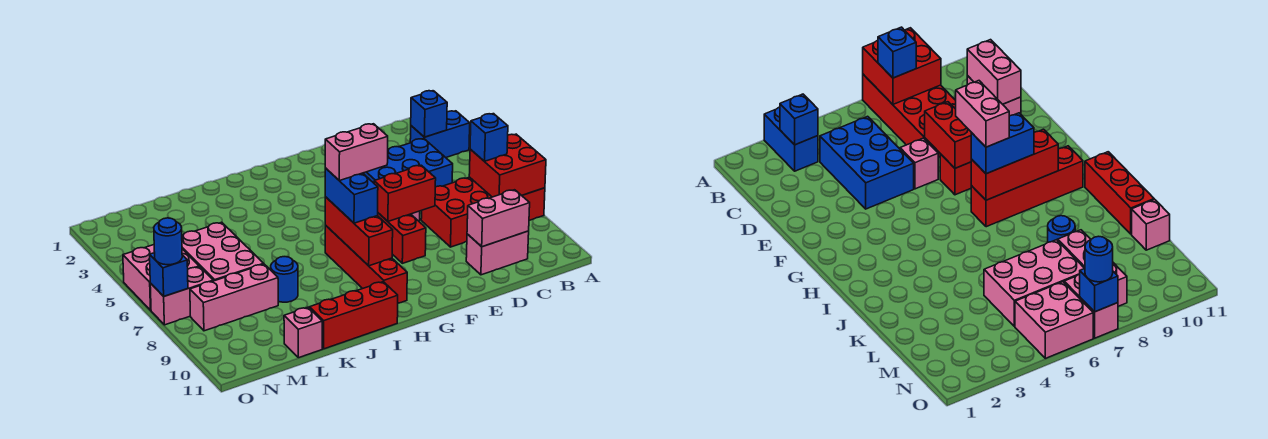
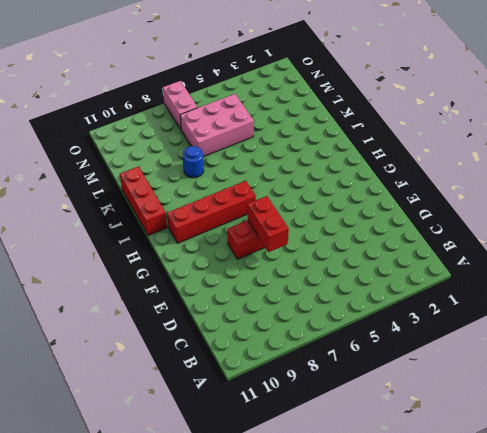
none -> blue brick A3:B3 level 1
none -> red brick A7:D8 level 1
none -> blue brick C4:E5 level 1

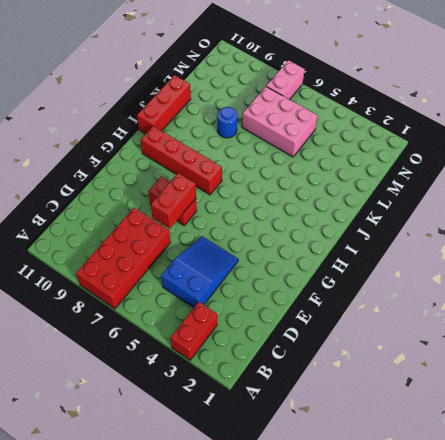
red brick A3:B3 level 1 -> blue brick A3:B3 level 1
blue slope C4:E5 level 1 top C -> blue brick C4:E5 level 1
none -> pink brick C10:D10 level 1
none -> pink brick E6 level 1
none -> pink brick L8:N8 level 1

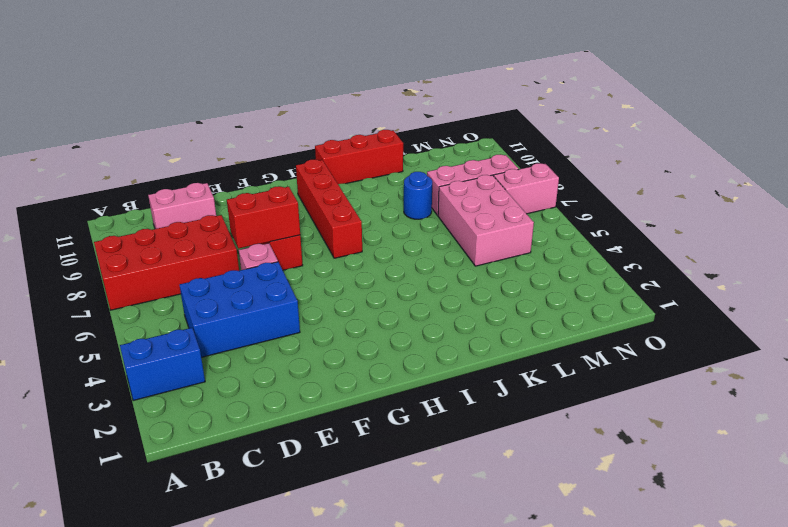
none -> pink brick L11 level 1
none -> pink brick N5:O6 level 1
none -> red brick A7:B8 level 2

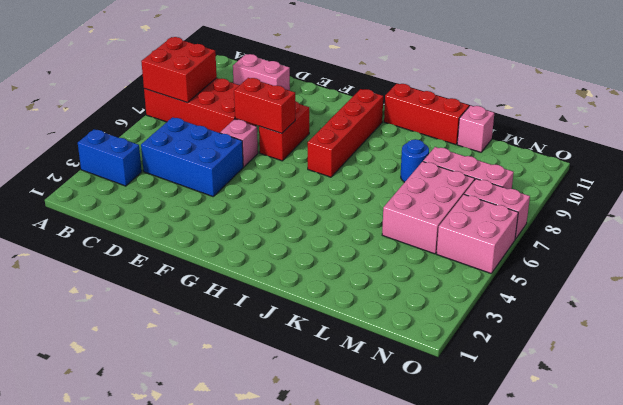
none -> blue brick B3 level 2
none -> pink brick C10:D10 level 2
none -> red brick H7:H9 level 2

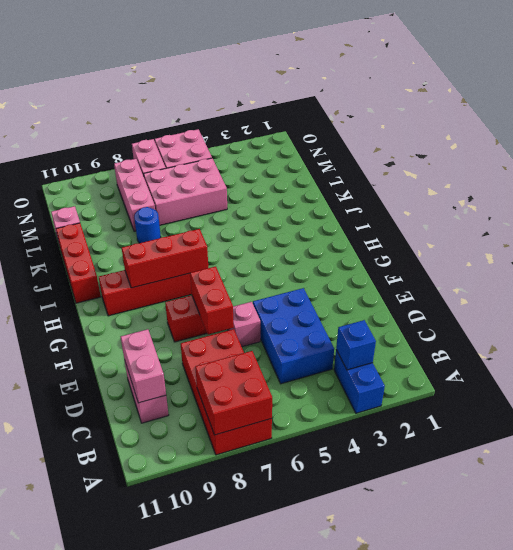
none -> blue brick O7 level 2
none -> blue brick B7 level 3
none -> blue brick H7:H8 level 3

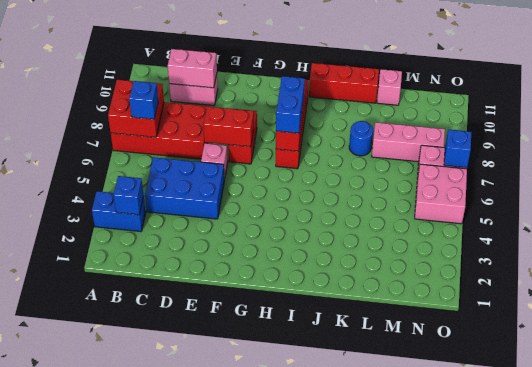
none -> pink brick L5:M7 level 1
none -> blue round brick O7 level 3
none -> pink brick G7:H7 level 4

